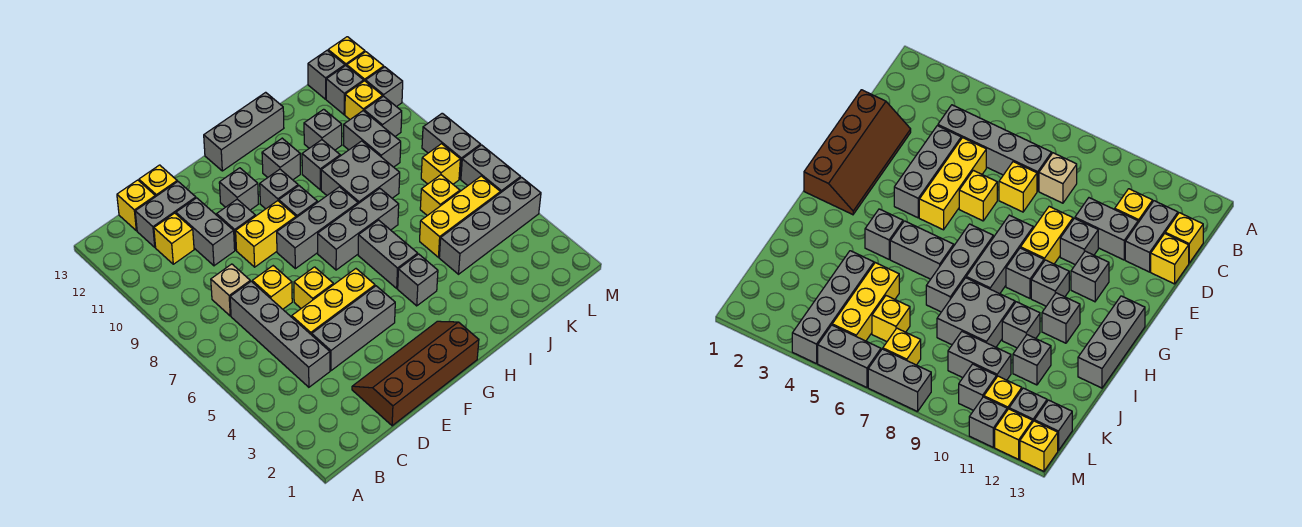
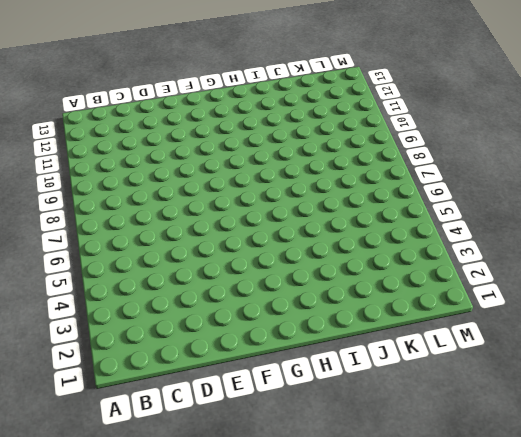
none -> grey brick C4:C7 level 1
none -> tan brick C8 level 1
none -> yellow brick C11 level 1
none -> grey brick C12:D12 level 1

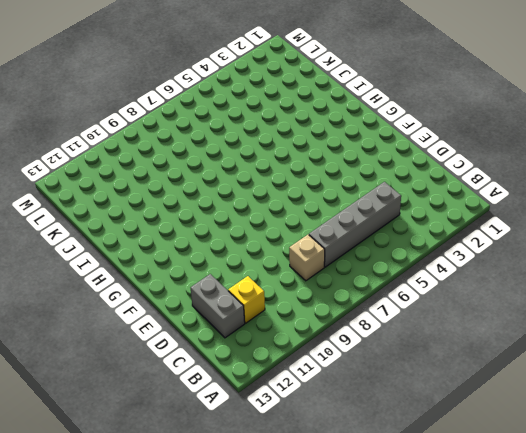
none -> yellow brick C13 level 1
none -> brown slope D1:G2 level 1 top 1
none -> grey brick D4:F4 level 1
none -> yellow brick D5:F5 level 1

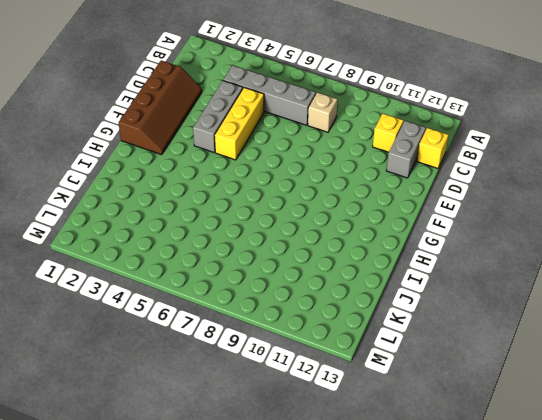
none -> yellow brick D7 level 1
none -> grey brick D10:D11 level 1
none -> yellow brick D13 level 1
none -> yellow brick E6 level 1

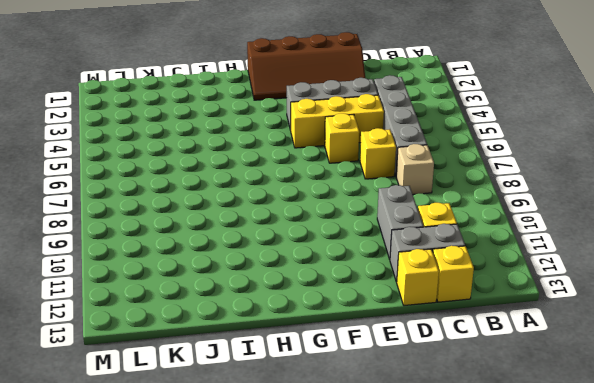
none -> yellow brick E9:F9 level 1
none -> grey brick E10 level 1
none -> grey brick F8:H8 level 1
none -> grey brick F11 level 1

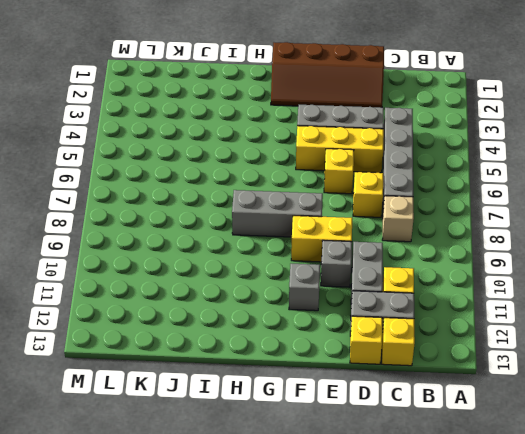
none -> grey brick G7:I7 level 1
none -> grey brick G9 level 1
none -> grey brick G10 level 1
none -> grey brick G13:I13 level 1

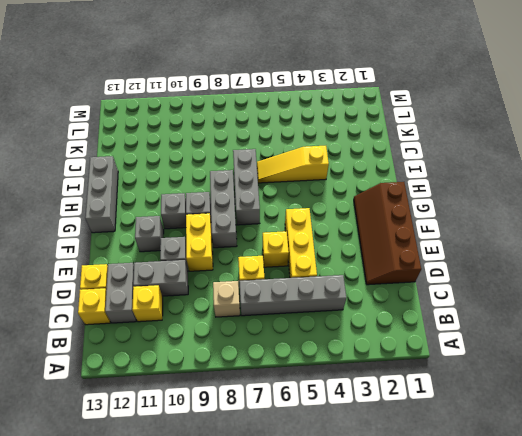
yellow slope I4:I6 level 1 top 4 -> none
none -> grey brick D4:F4 level 1
none -> grey brick H4 level 1
none -> grey brick H5:H6 level 1
none -> grey brick H11 level 1

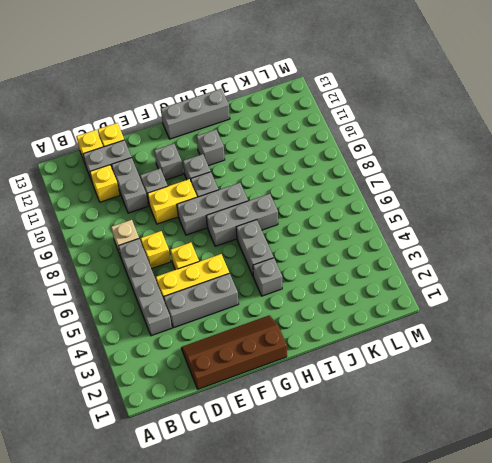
none -> grey brick I8:J9 level 1
none -> grey brick I10 level 1
none -> grey brick J4:M4 level 1
none -> yellow brick J5:L5 level 1

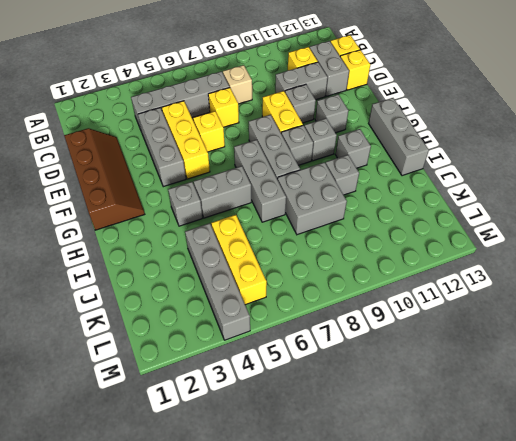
none -> grey brick J11 level 1
none -> yellow brick K6 level 1
none -> grey brick K9:K10 level 1
none -> yellow brick L7 level 1

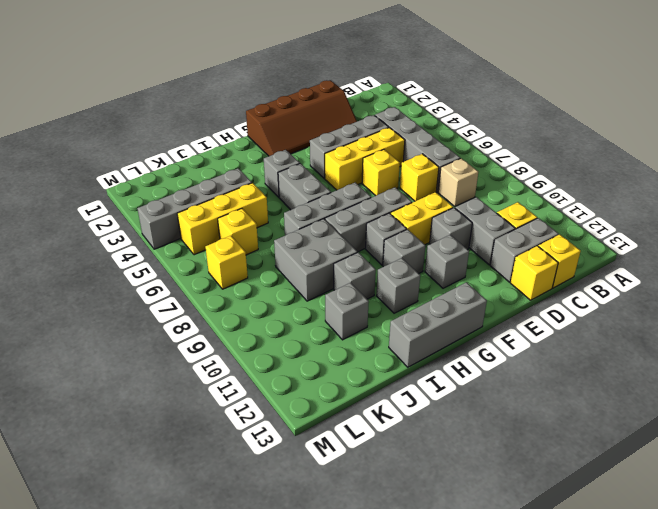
none -> grey brick K9:K10 level 1
none -> grey brick L10 level 1
none -> yellow brick L11 level 1
none -> grey brick L12 level 1

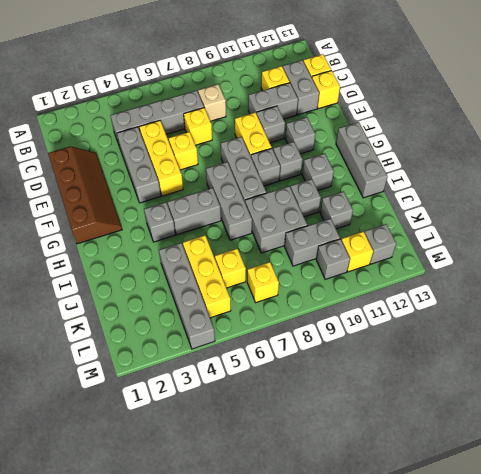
none -> grey brick L13 level 1
none -> grey brick M5:M6 level 1
none -> grey brick M7:M8 level 1
none -> grey brick M11 level 1

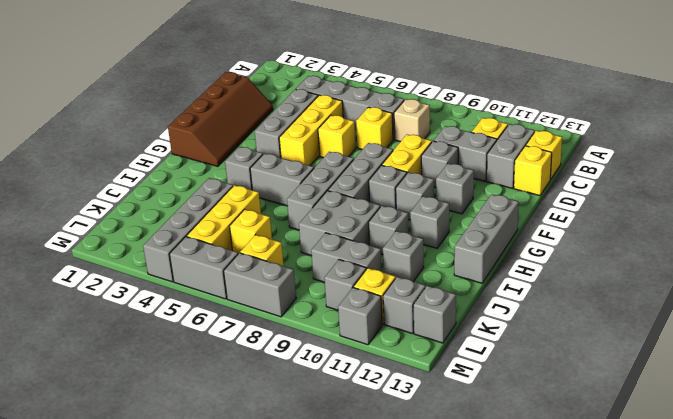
none -> yellow brick M12 level 1
none -> yellow brick M13 level 1

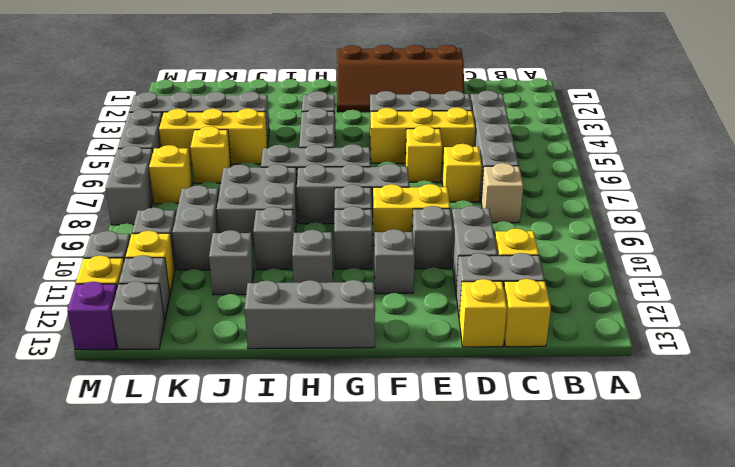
purple brick M13 level 1 -> yellow brick M13 level 1

